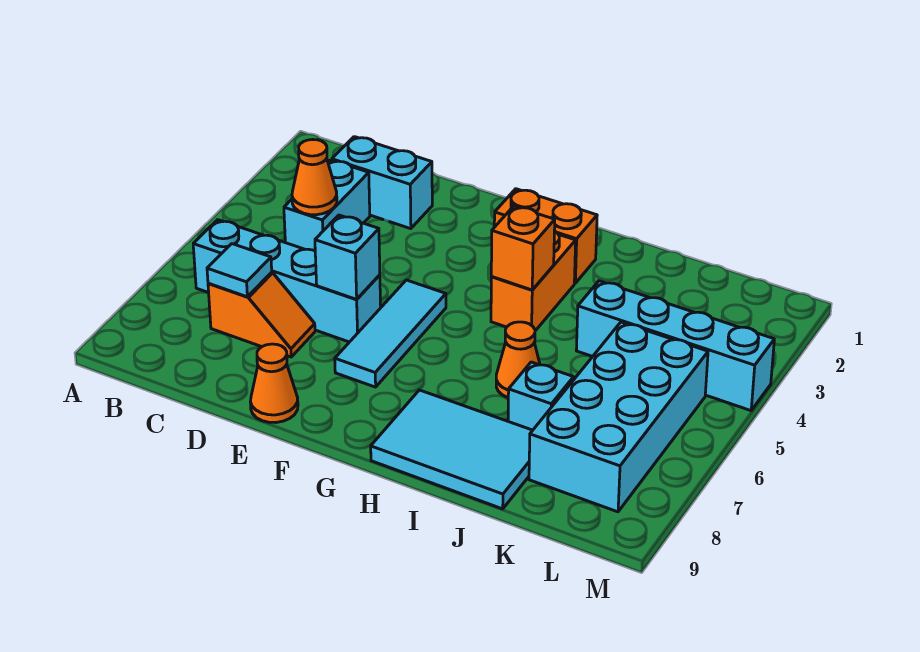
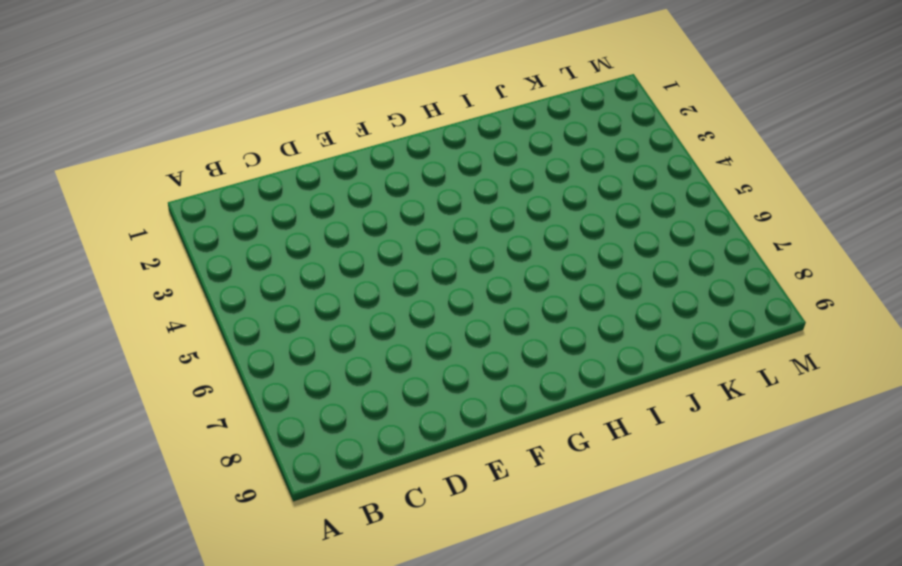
none -> cyan brick B6:E6 level 1
none -> cyan brick C2:D2 level 1
none -> cyan brick C3:C4 level 1

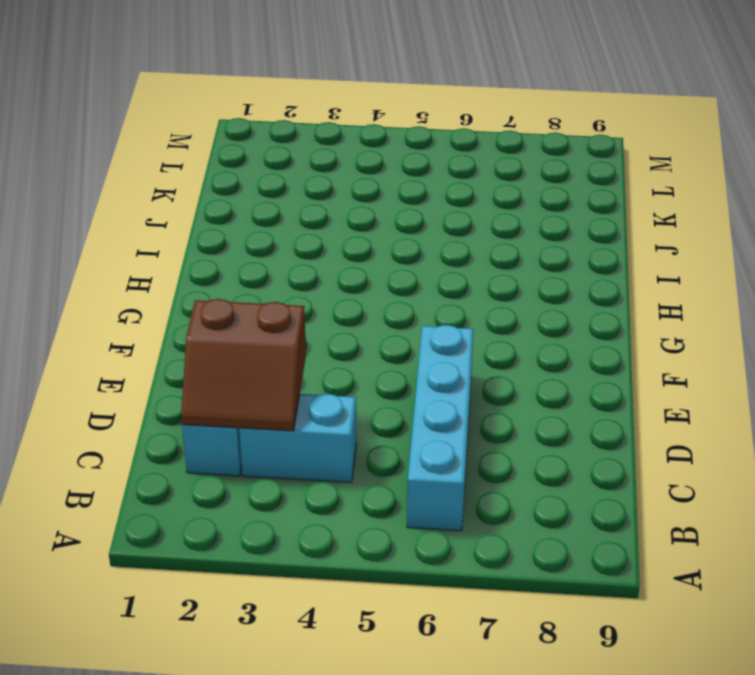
brown slope C2:D3 level 2 top D -> none
none -> orange slope C7:D7 level 1 top C
none -> orange cone E9 level 1
none -> cyan tile F5:F7 level 1

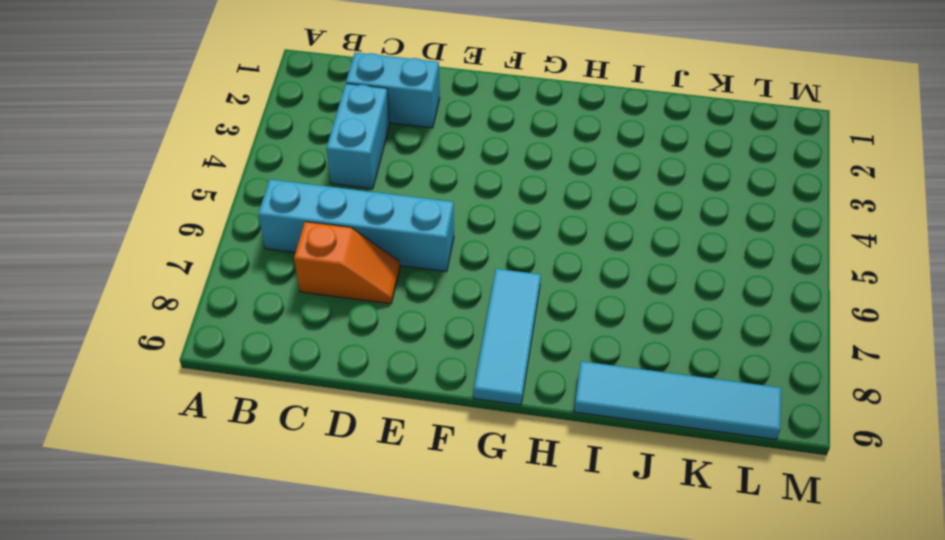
cyan tile G7:G9 level 1 -> cyan tile F5:F7 level 1
cyan tile I9:L9 level 1 -> cyan tile H8:J9 level 1
none -> orange cone E9 level 1
none -> orange brick G2:H2 level 1
none -> orange brick H3:H4 level 1

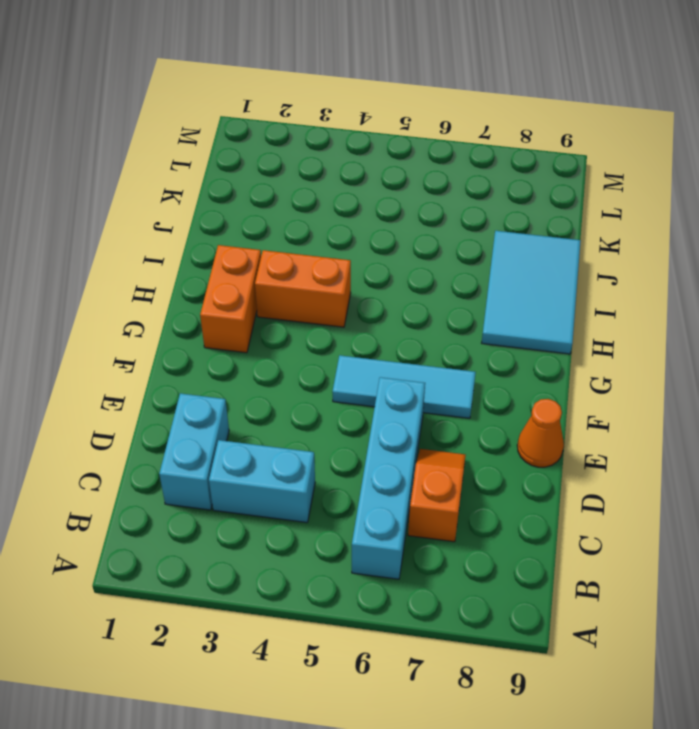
none -> orange cone I6 level 1
none -> cyan brick J4:M4 level 1
none -> cyan brick J7 level 1

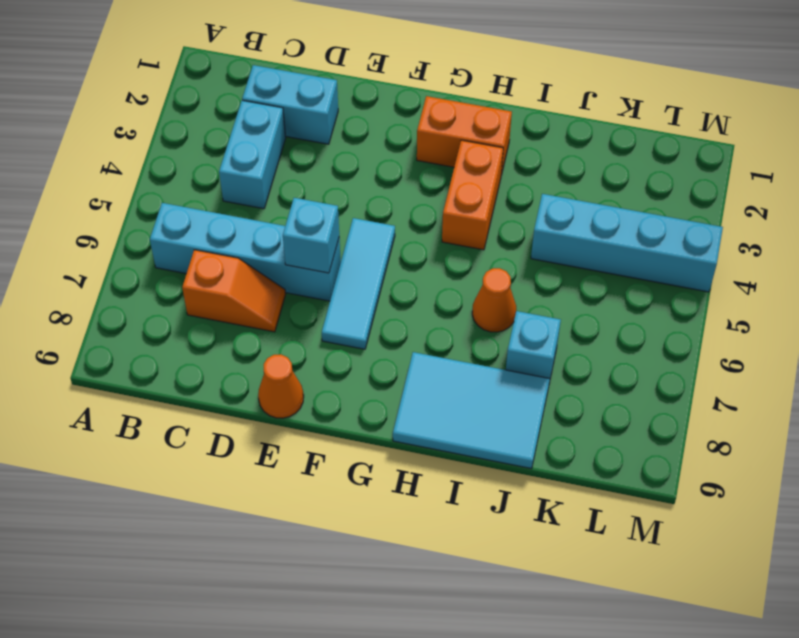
none -> cyan brick K5:L8 level 1
none -> orange cone C4 level 2
none -> cyan tile C7 level 2

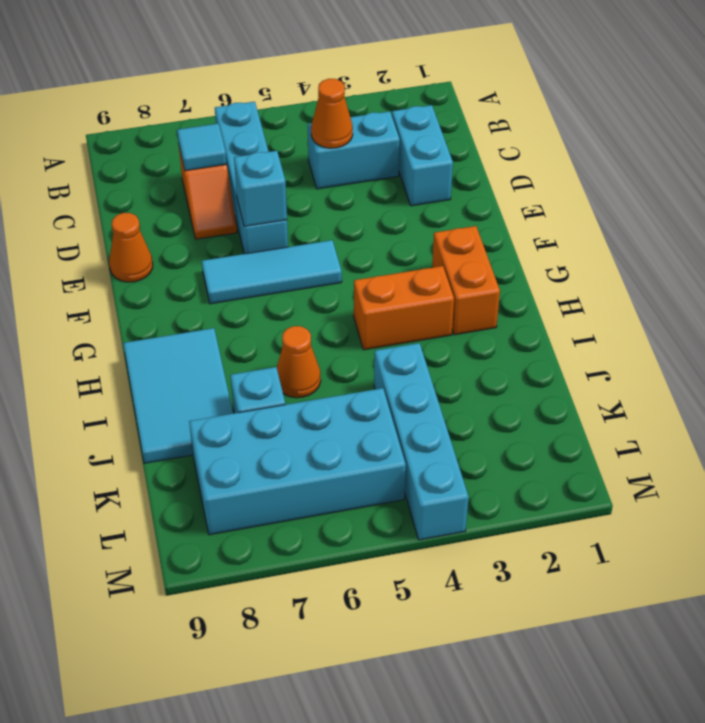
none -> orange brick H4 level 2

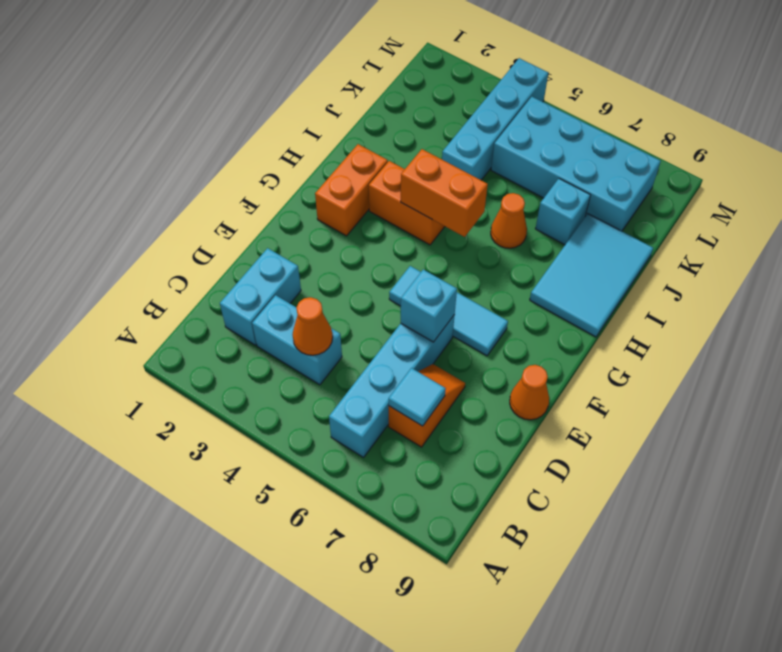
orange brick H4:H5 level 2 -> orange brick H4 level 2

